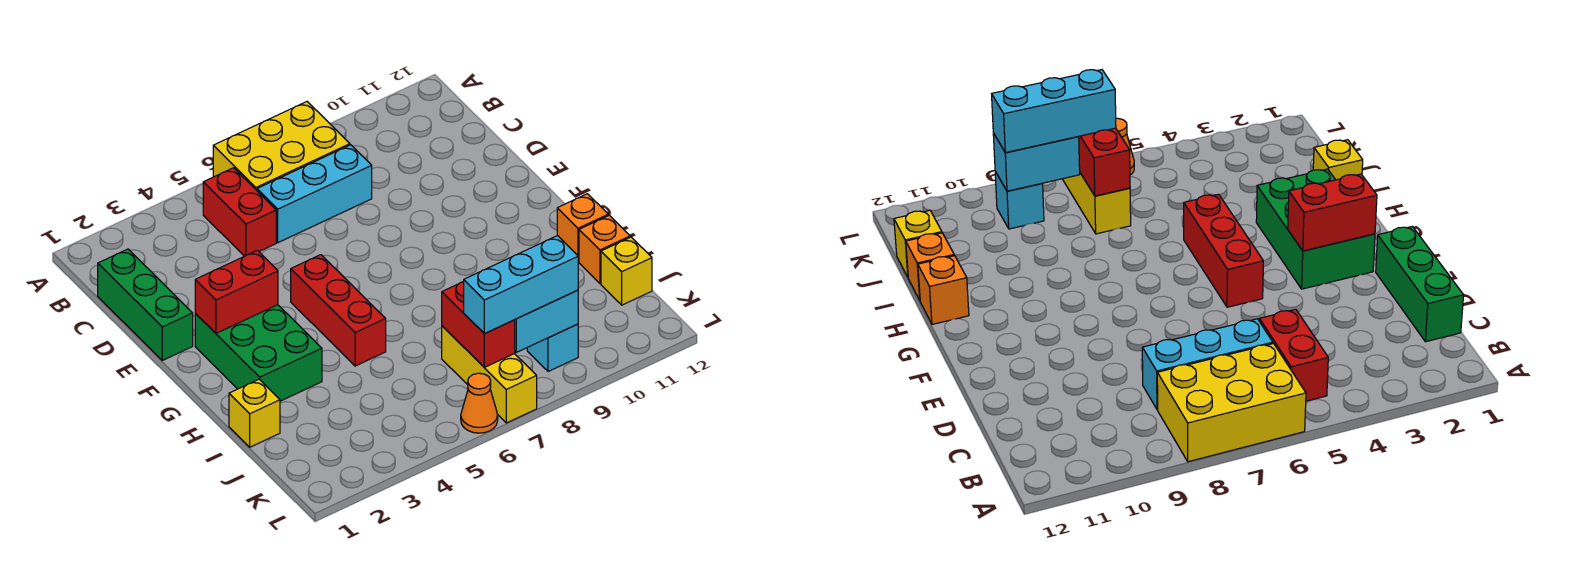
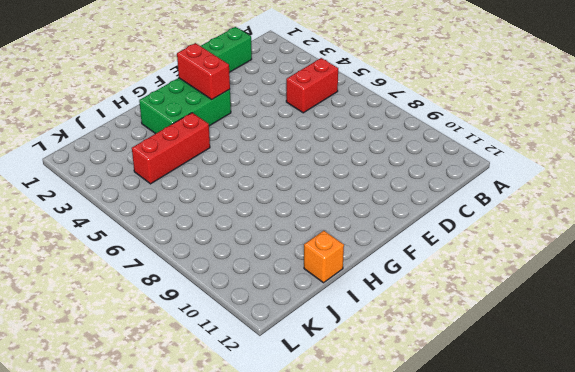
red brick H4:J4 level 1 -> red brick F5:H5 level 1
none -> yellow brick A6:B8 level 1
none -> cyan brick C6:C8 level 1
none -> orange brick H12 level 1

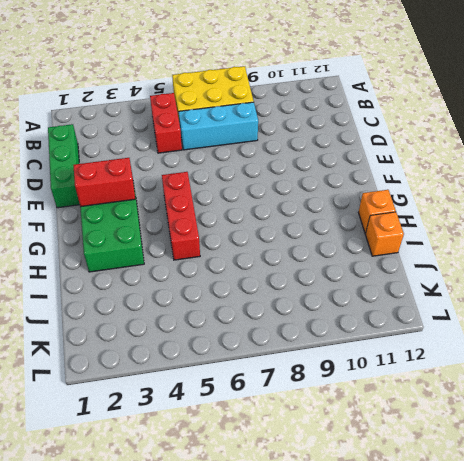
none -> yellow brick I1 level 1
none -> yellow brick J7:L7 level 1
none -> yellow brick J12 level 1

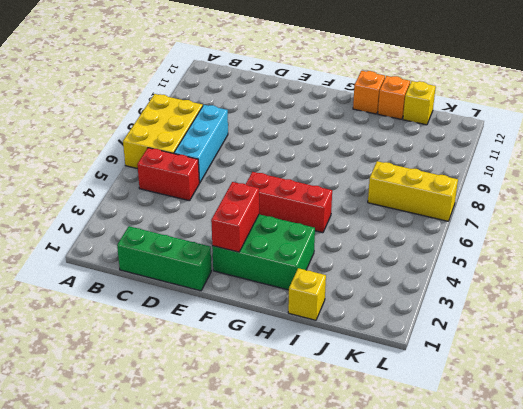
none -> cyan brick K9 level 1
none -> orange cone L6 level 1
none -> red brick J7:K7 level 2

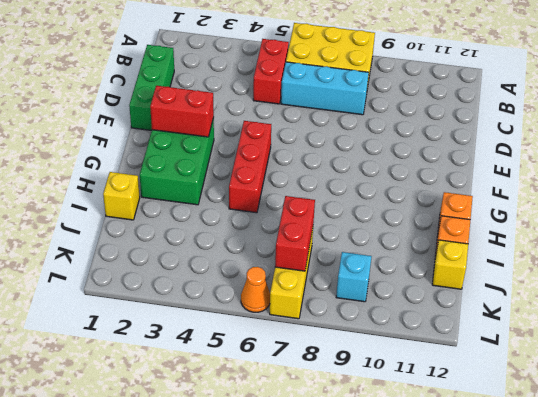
none -> cyan brick K8:K9 level 2
none -> cyan brick K7:K9 level 3

